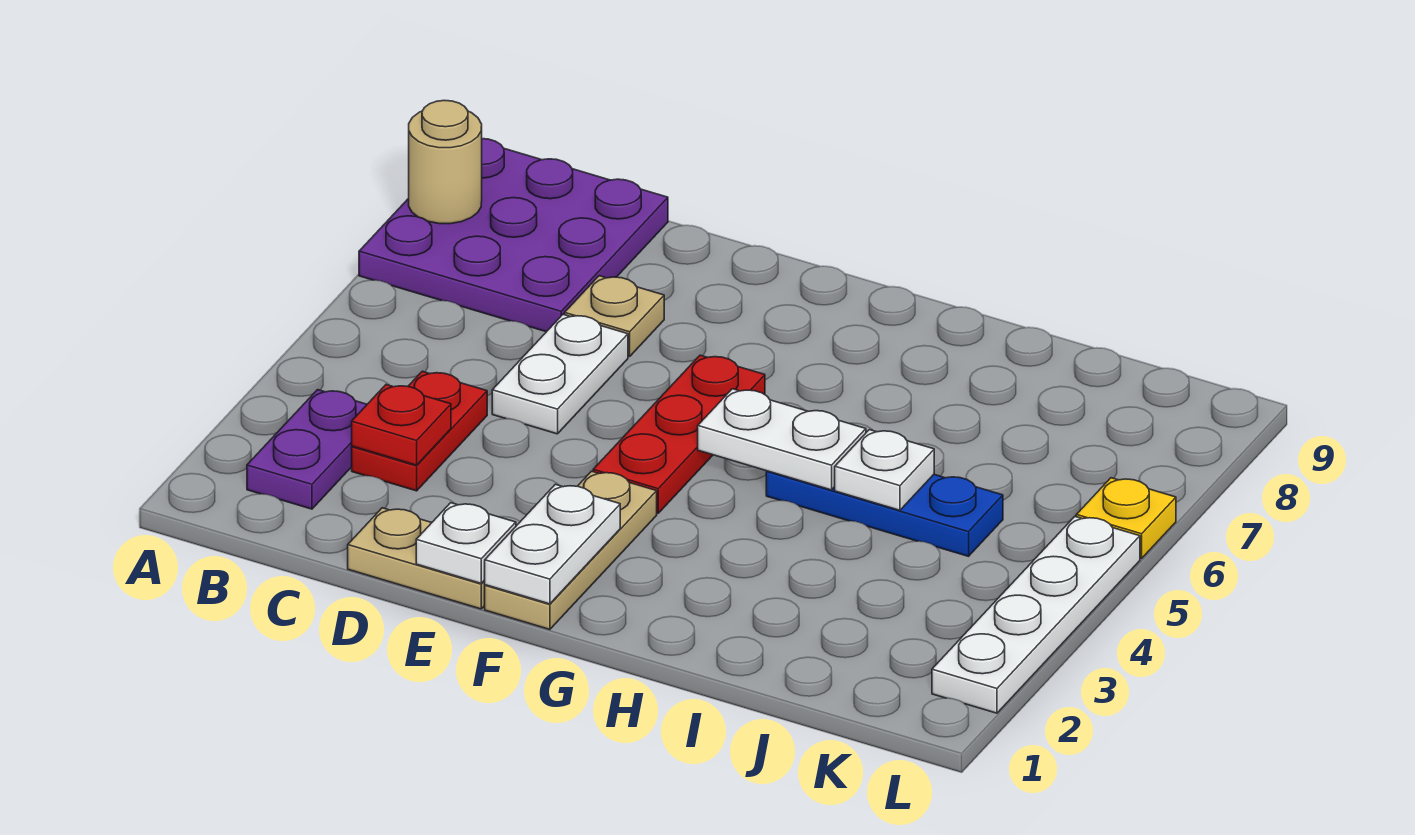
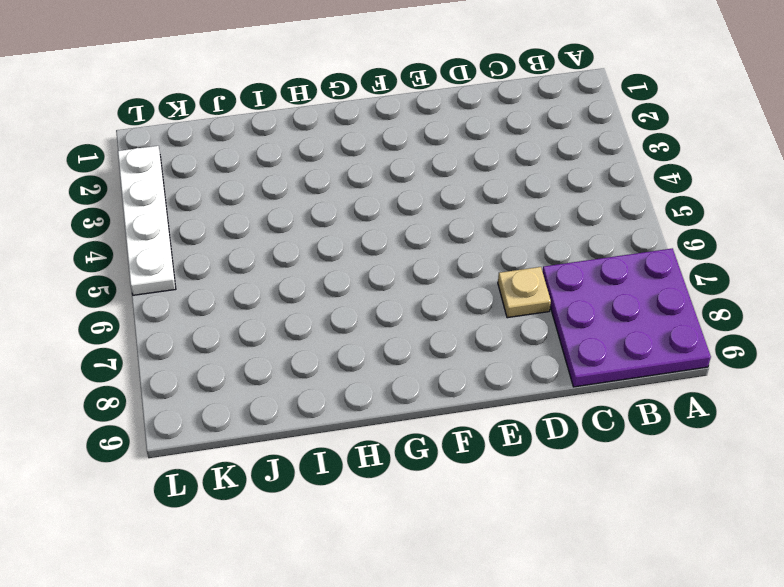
none -> purple plate B2:B3 level 1
none -> red plate C3:C4 level 1
none -> tan plate D1:E1 level 1

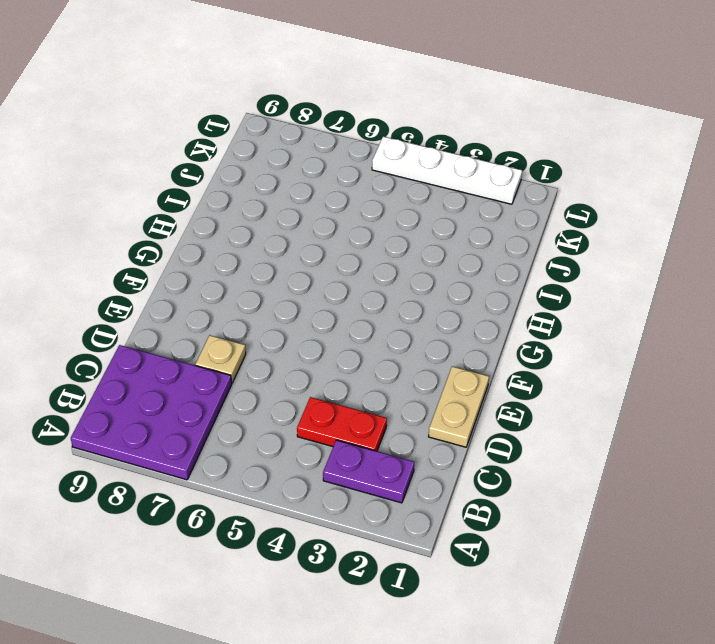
none -> white plate D5:D6 level 1
none -> tan plate F1:F3 level 1
none -> red plate F4:F6 level 1

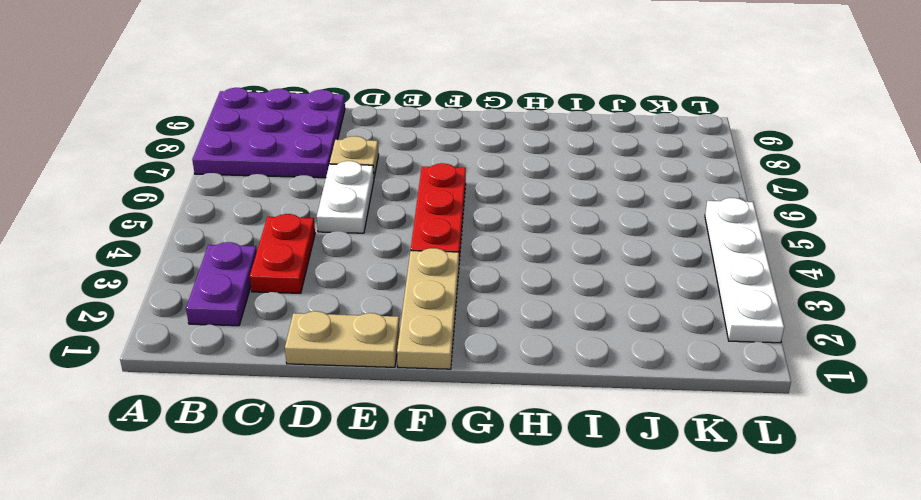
none -> blue plate H5:J5 level 1
none -> yellow plate L6 level 1
none -> tan round brick A8 level 2

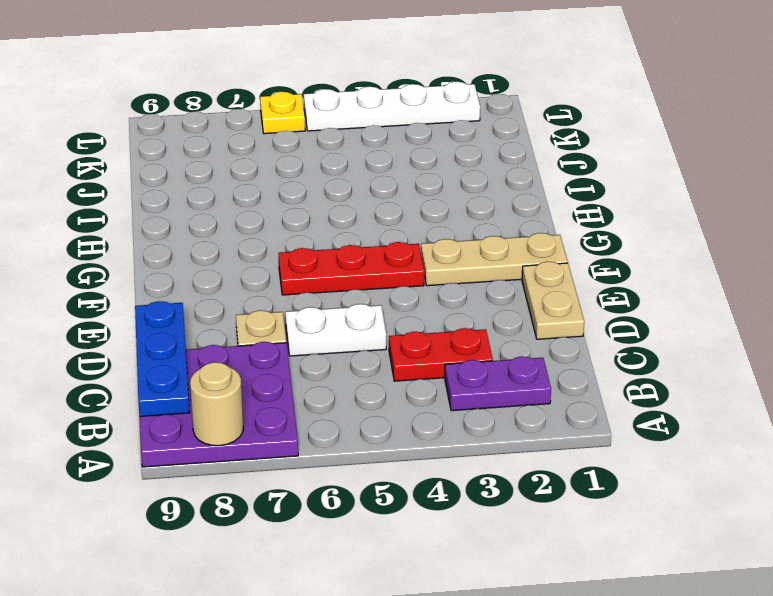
blue plate B9:D9 level 2 -> blue plate H5:J5 level 1
none -> red plate C3 level 2
none -> white plate E1 level 2
none -> white plate F1:F2 level 2

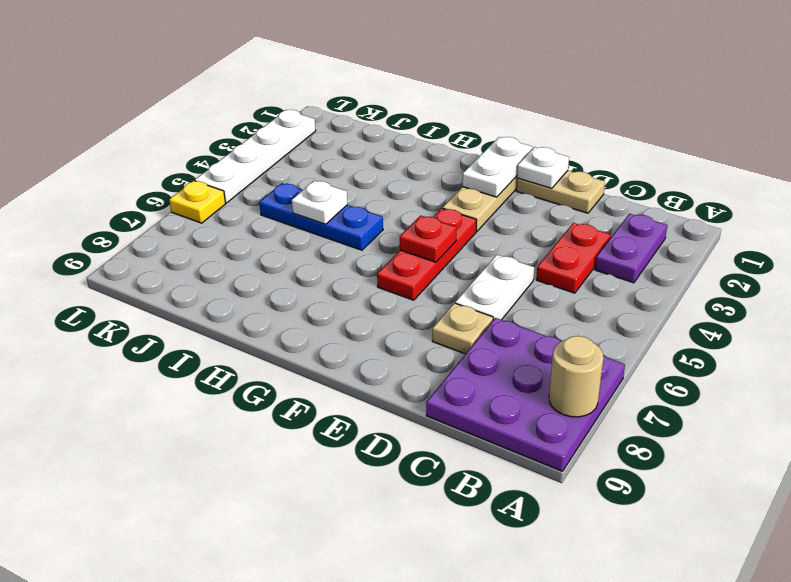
red plate F5 level 2 -> red plate C3 level 2
none -> white plate G5:H5 level 2

